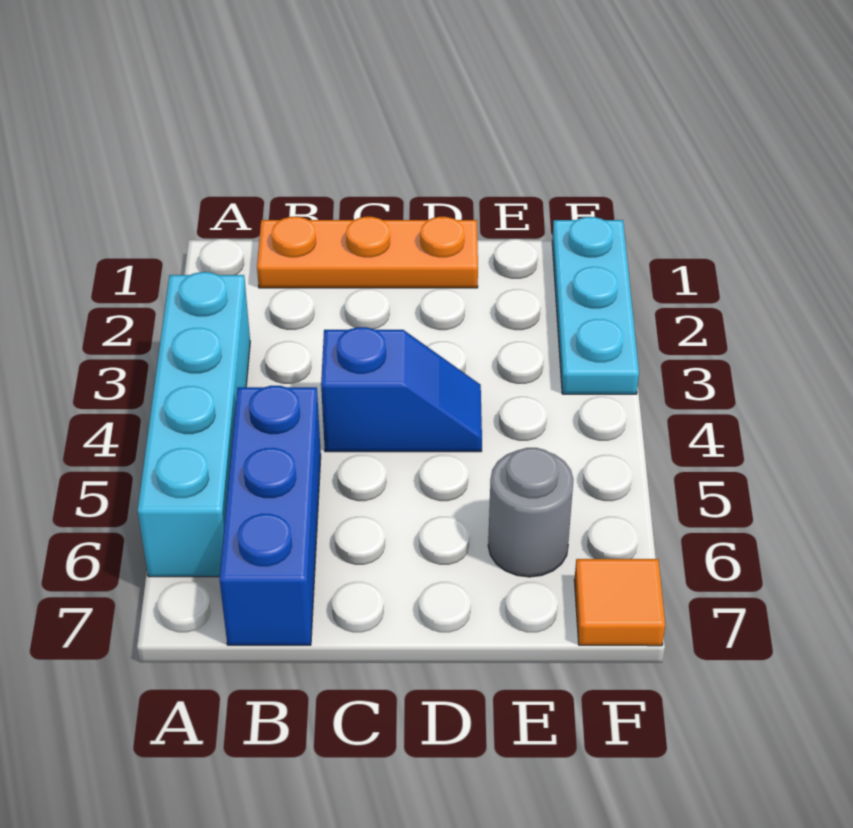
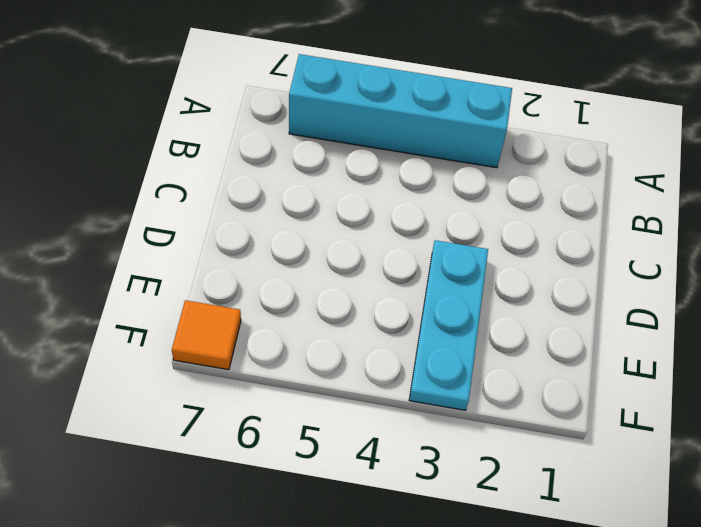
cyan plate D3:F3 level 1 -> cyan plate F1:F3 level 1
none -> orange plate B1:D1 level 1
none -> blue brick B5:B7 level 1

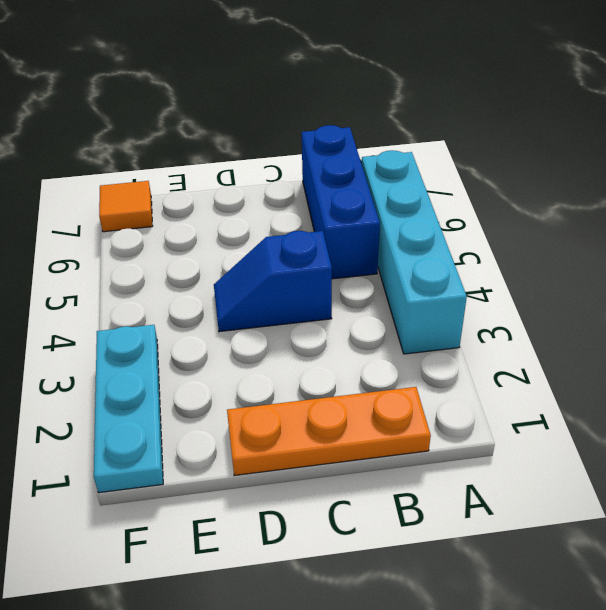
none -> grey round brick E6 level 1

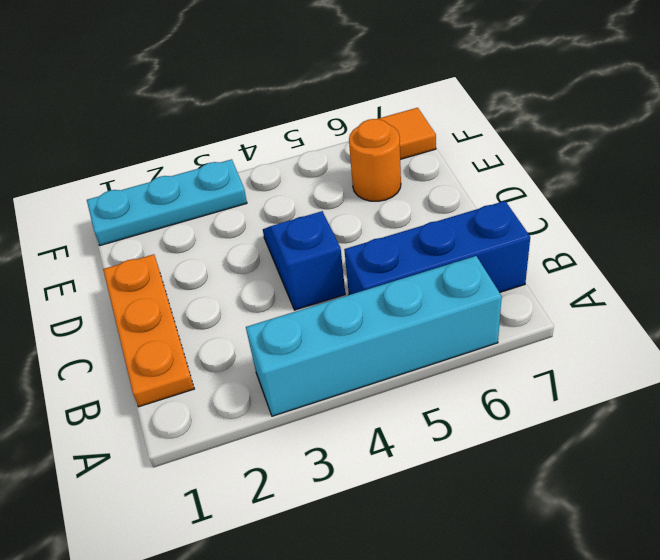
orange round brick E6 level 1 -> grey round brick E6 level 1

